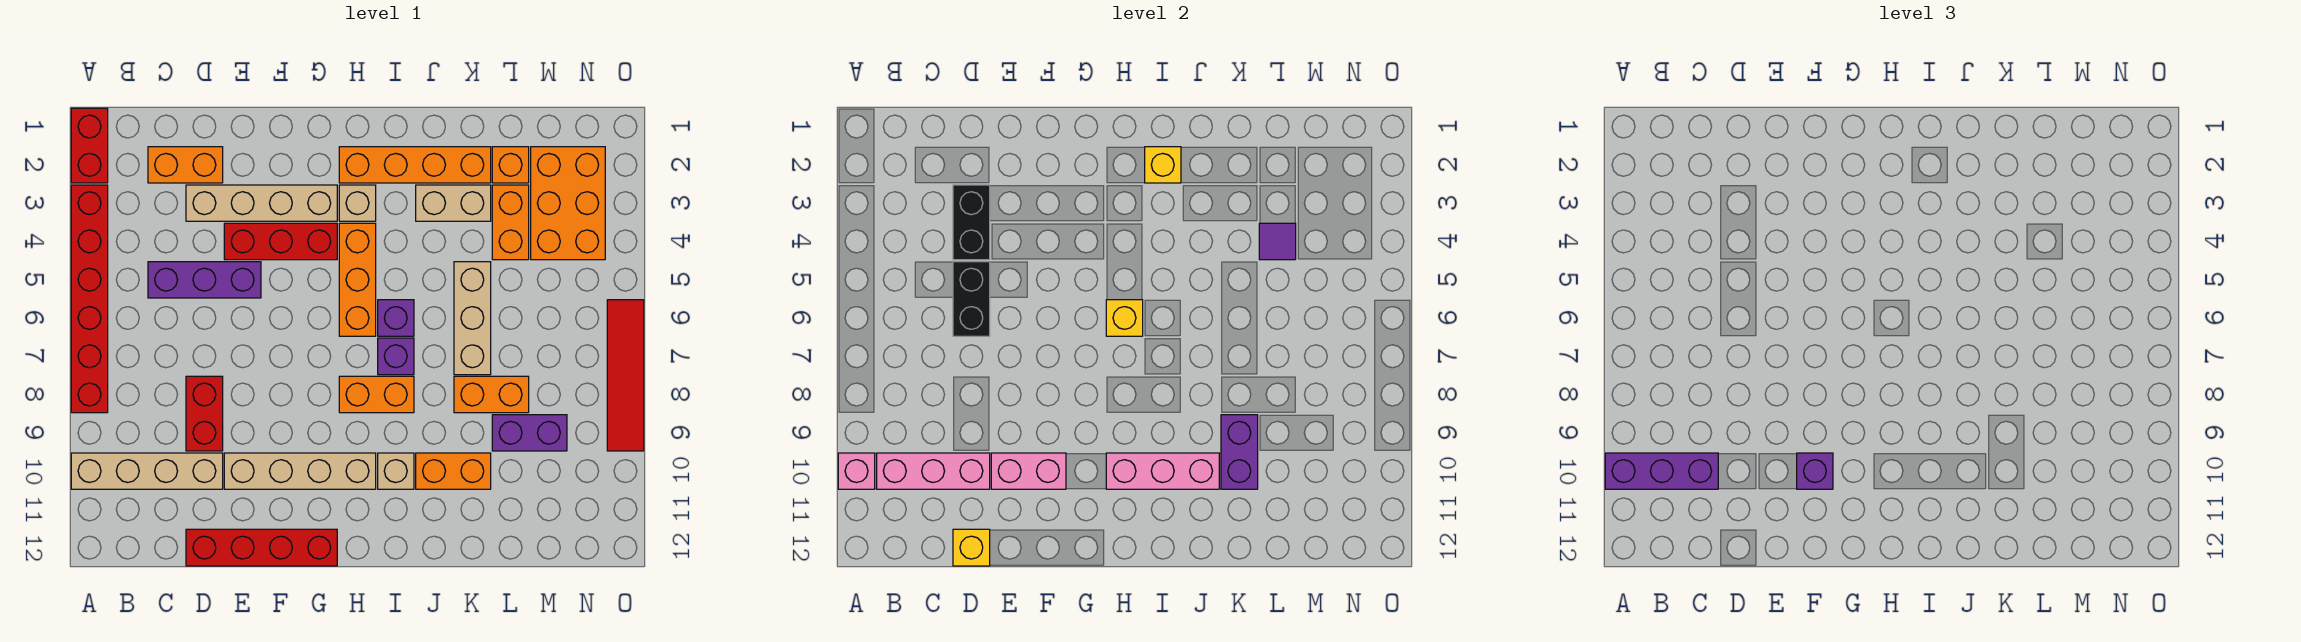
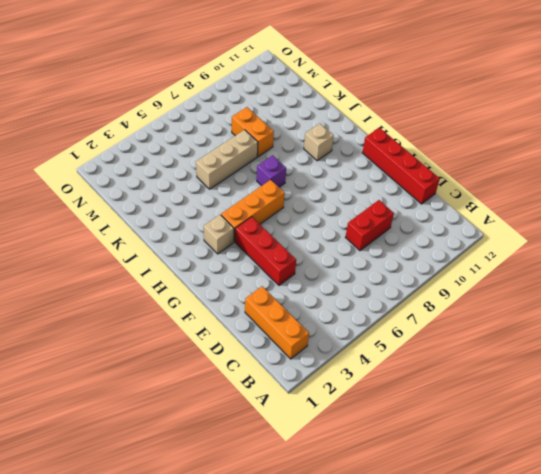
orange brick B2:D2 level 1 -> orange brick C2:D2 level 1
none -> red brick A1:A2 level 1
none -> red brick A3:A8 level 1
none -> tan brick A10:D10 level 1
none -> purple brick C5:E5 level 1

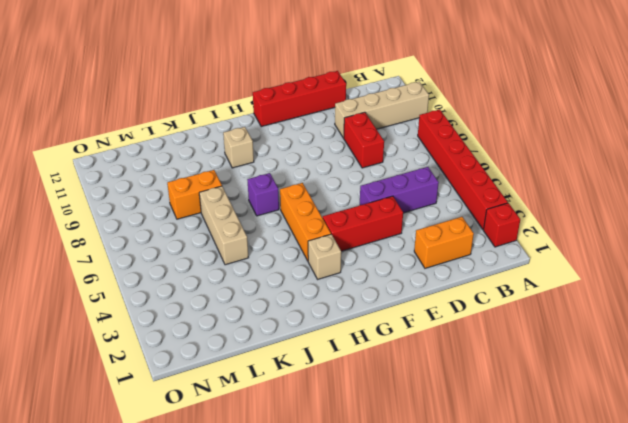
red brick A2 level 1 -> red brick A1:A2 level 1
none -> tan brick D3:G3 level 1
none -> tan brick E10:H10 level 1
none -> orange brick H2:K2 level 1
none -> orange brick H8:I8 level 1

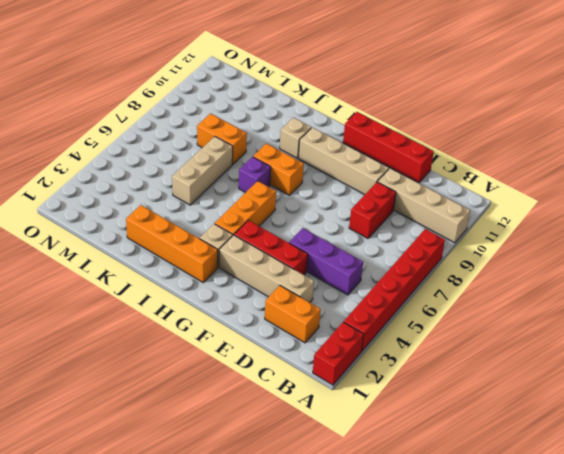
none -> purple brick I6 level 1
none -> tan brick J3:K3 level 1
none -> orange brick J10:K10 level 1
none -> orange brick L2 level 1

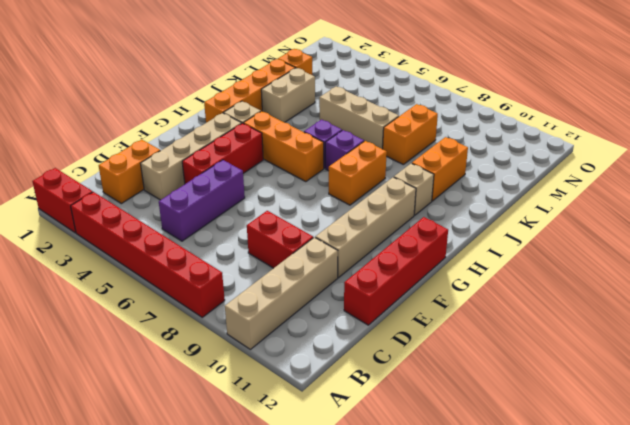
none -> orange brick L3:L4 level 1
none -> purple brick L9:M9 level 1
none -> orange brick M2:N4 level 1
none -> red tile O6:O9 level 1

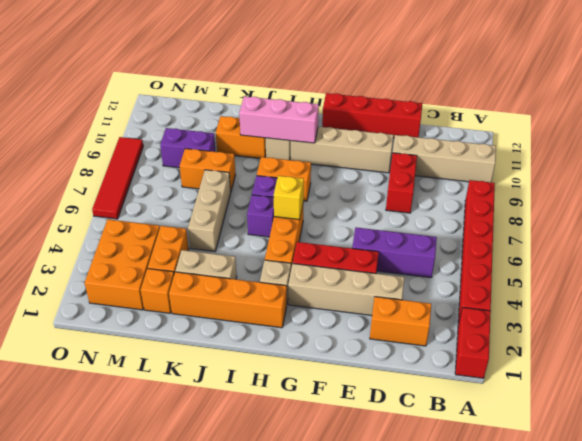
none -> pink brick A10 level 2
none -> pink brick B10:D10 level 2
none -> black brick D3:D4 level 2
none -> black brick D5:D6 level 2

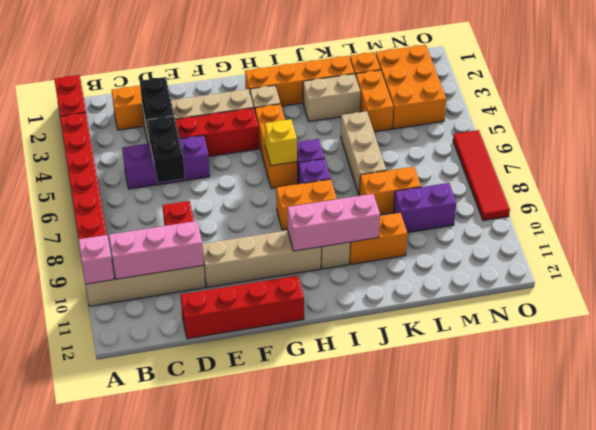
none -> yellow brick D12 level 2
none -> pink brick E10:F10 level 2
none -> yellow brick I2 level 2
none -> purple brick K9:K10 level 2

